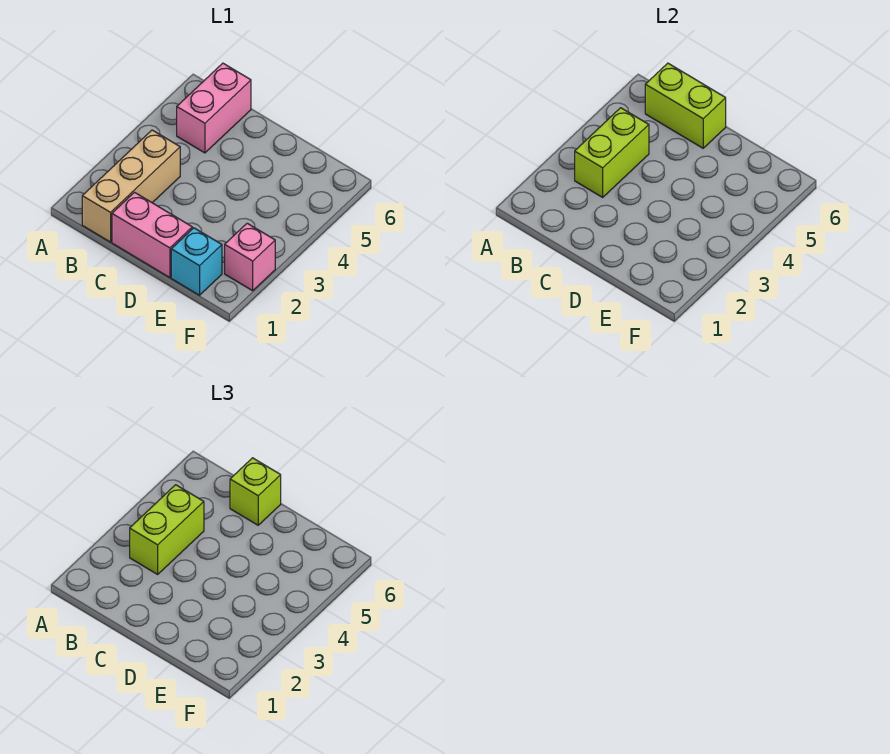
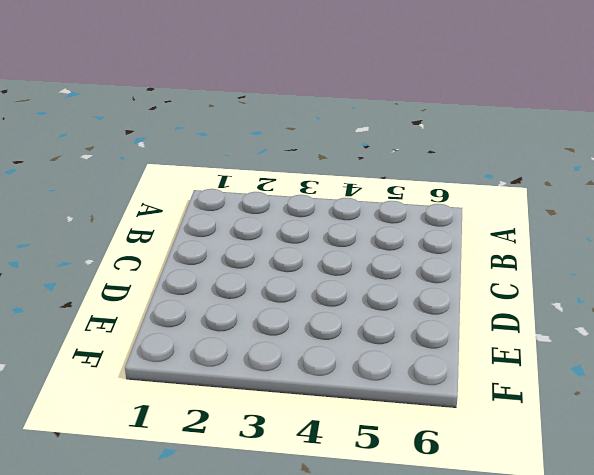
none -> tan brick B1:B3 level 1
none -> pink brick B5:B6 level 1

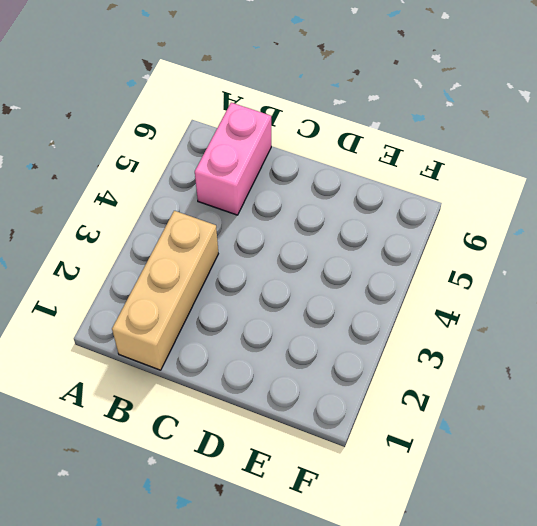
none -> pink brick C1:D1 level 1
none -> cyan brick E1 level 1

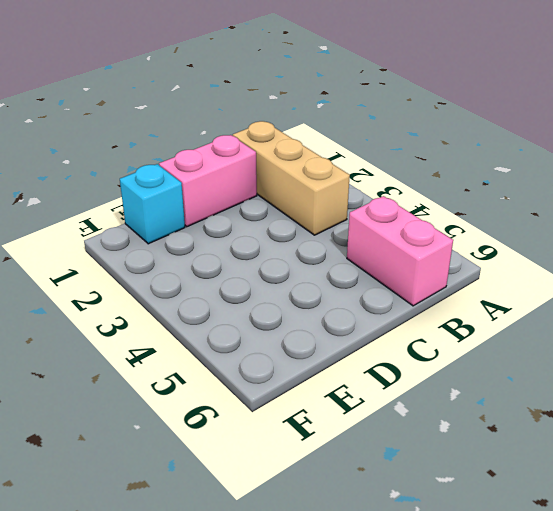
none -> pink brick F2 level 1
none -> lime brick B3:B4 level 2

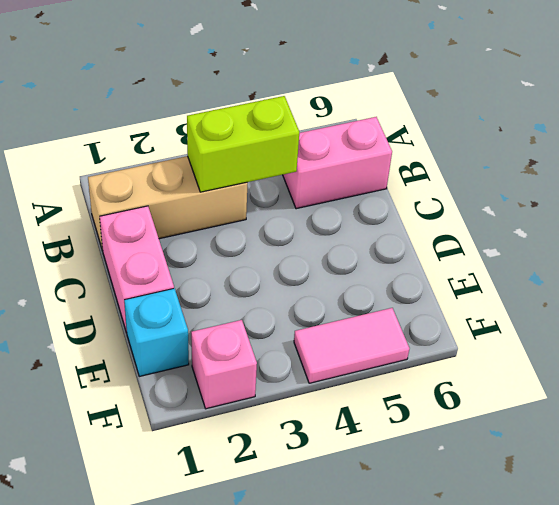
pink tile F4:F5 level 1 -> none
none -> lime brick B6:C6 level 2
none -> lime brick B3:B4 level 3

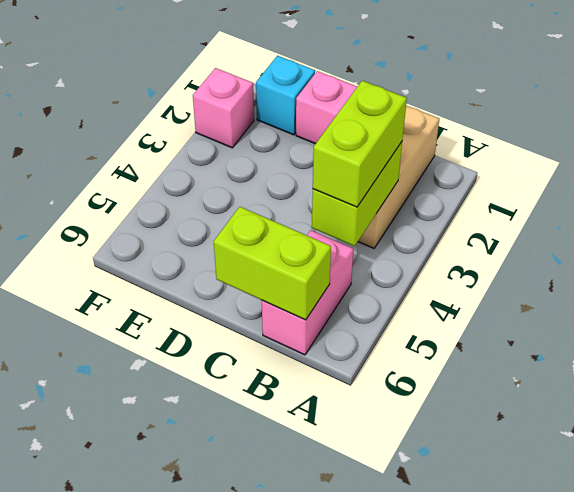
none -> lime brick C6 level 3

